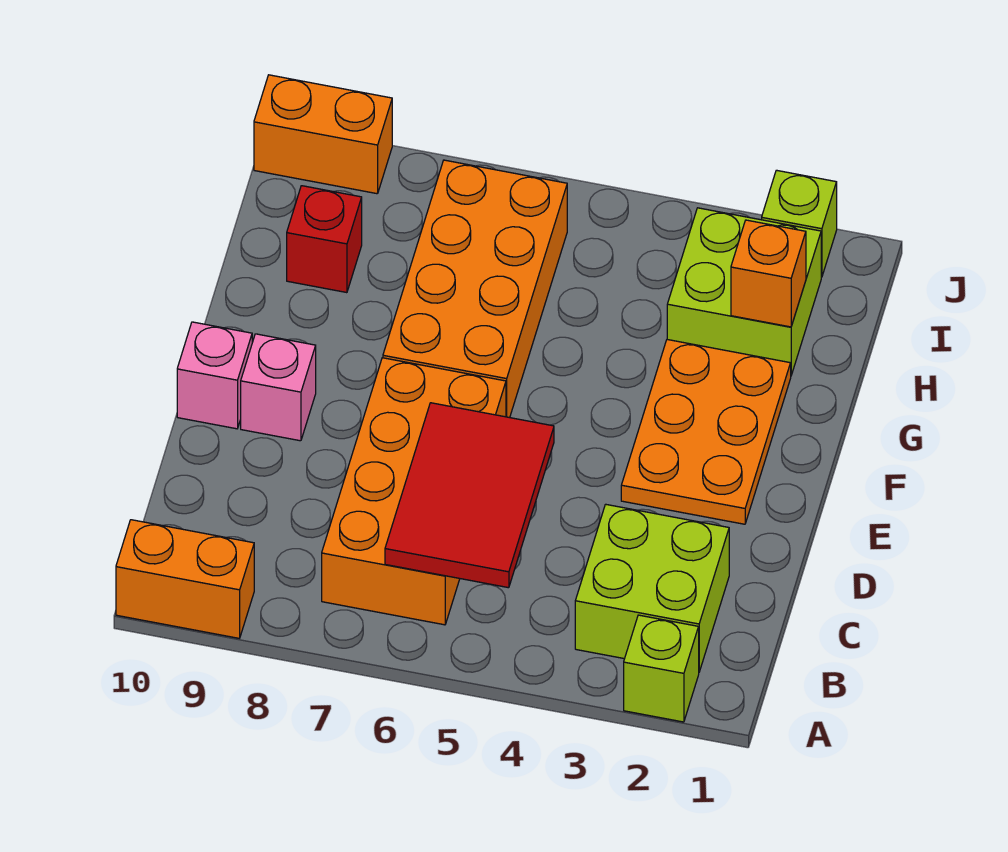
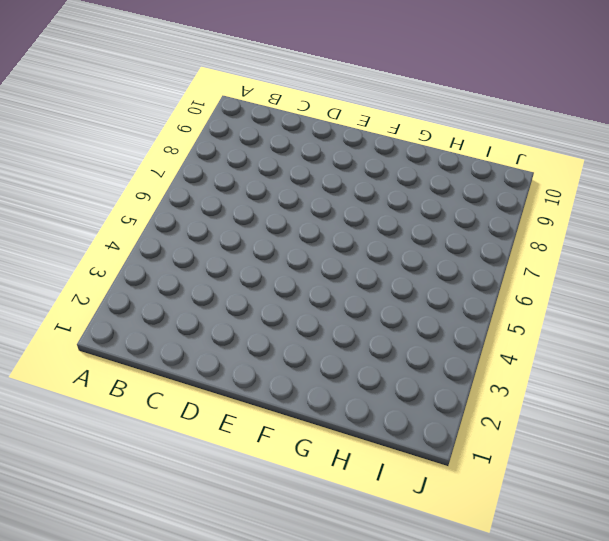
none -> lime brick A2 level 1
none -> orange brick A9:A10 level 1
none -> lime brick B2:C3 level 1

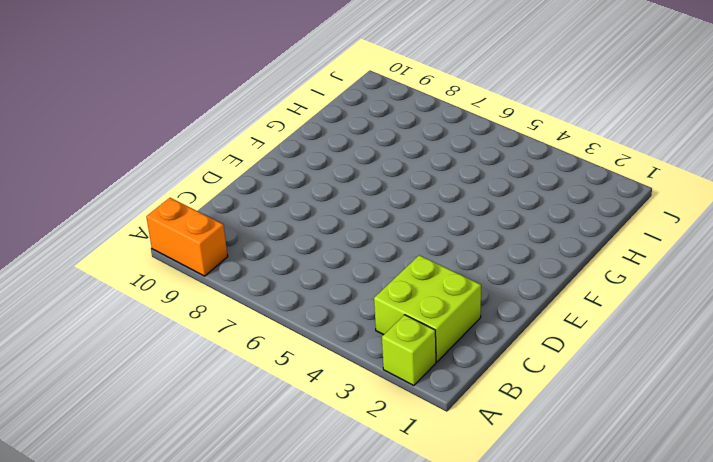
none -> orange brick B6:E7 level 1
none -> orange plate E2:G3 level 1
none -> pink brick E9 level 1

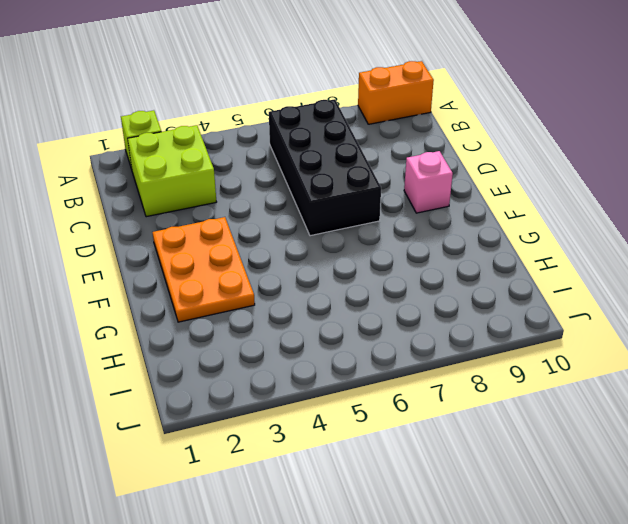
black brick B6:E7 level 1 -> orange brick B6:E7 level 1
none -> pink brick E10 level 1
none -> orange brick F6:I7 level 1
none -> lime brick H2:I3 level 1

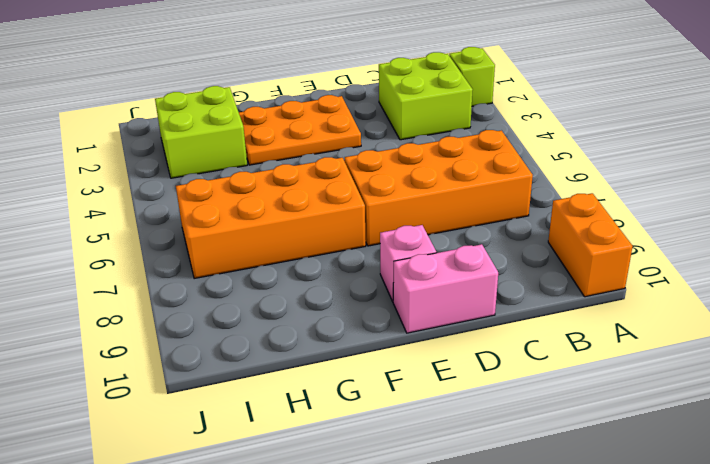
pink brick D10:E10 level 1 -> pink brick E10 level 1
none -> red brick H9 level 1
none -> lime brick J2 level 1
none -> orange brick J9:J10 level 1

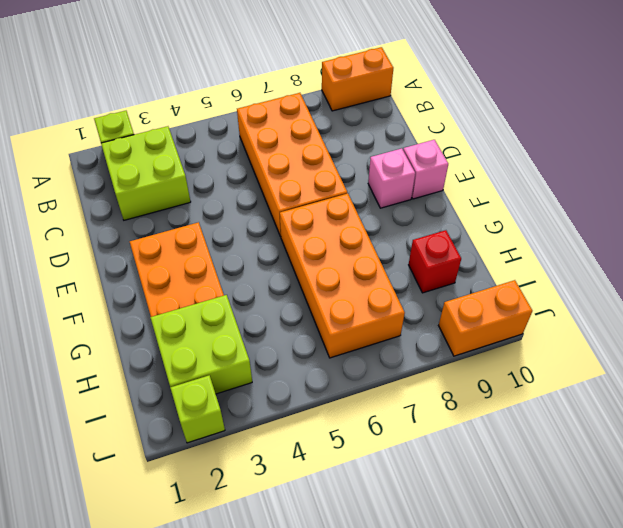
none -> red tile B5:D6 level 2
none -> orange brick H2 level 2

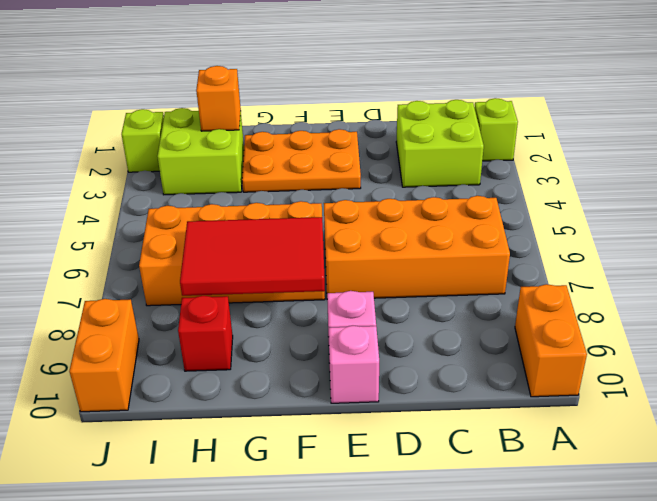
red tile F7:H8 level 2 -> red tile B5:D6 level 2

